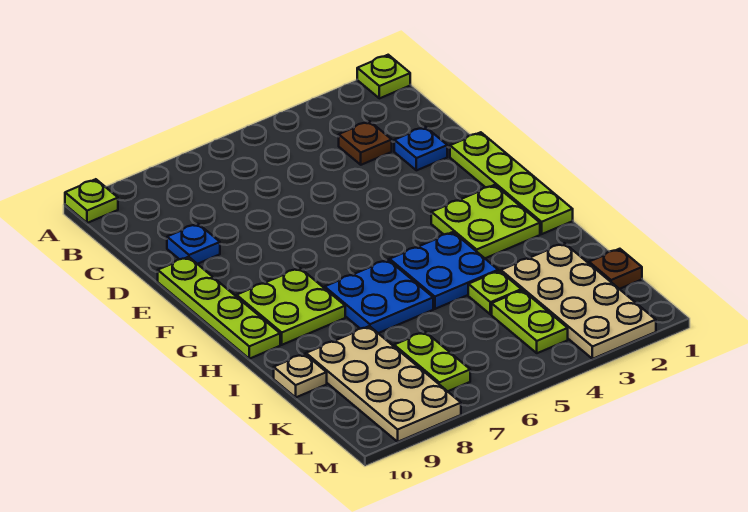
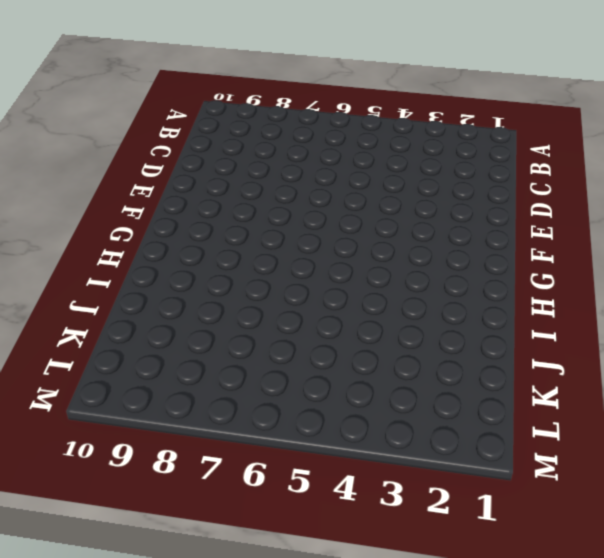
none -> lime plate A1 level 1
none -> lime plate A10 level 1
none -> brown plate C3 level 1

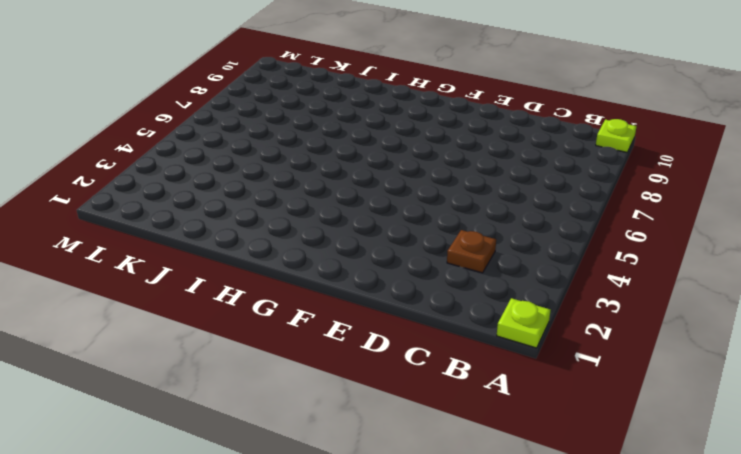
none -> blue plate D2 level 1
none -> blue plate D9 level 1
none -> lime plate E1:H1 level 1

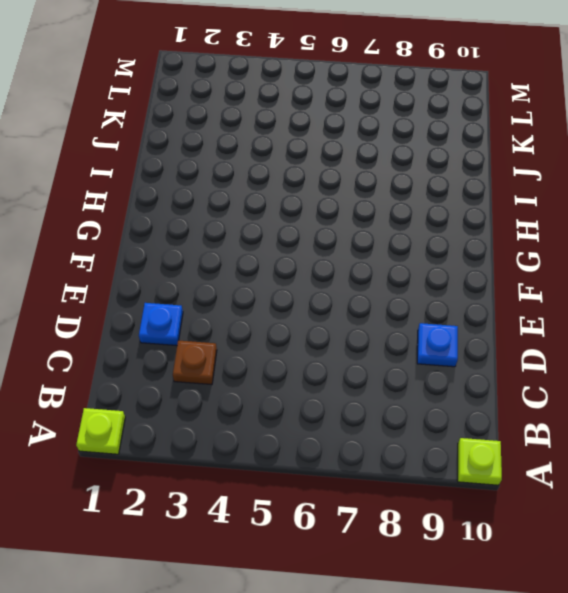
none -> lime plate E1:H1 level 1
none -> lime plate E10:H10 level 1
none -> lime plate G2:H3 level 1

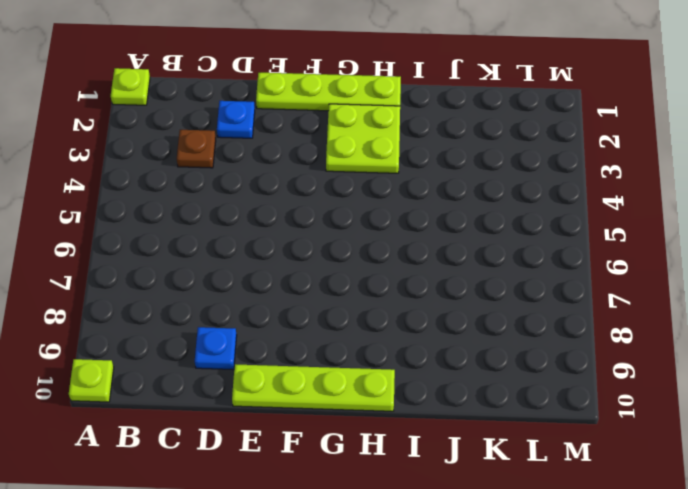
none -> lime plate G8:H9 level 1
none -> blue plate H4:I5 level 1
none -> blue plate H6:I7 level 1

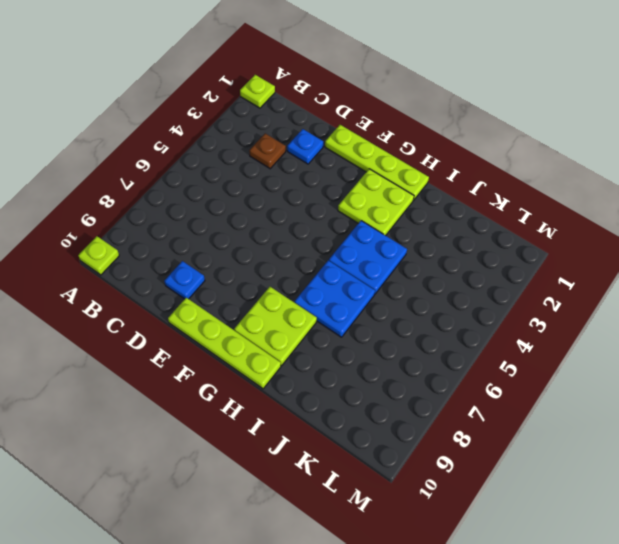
none -> tan plate J2:M3 level 1
none -> lime plate J4 level 1
none -> tan plate J8:M9 level 1

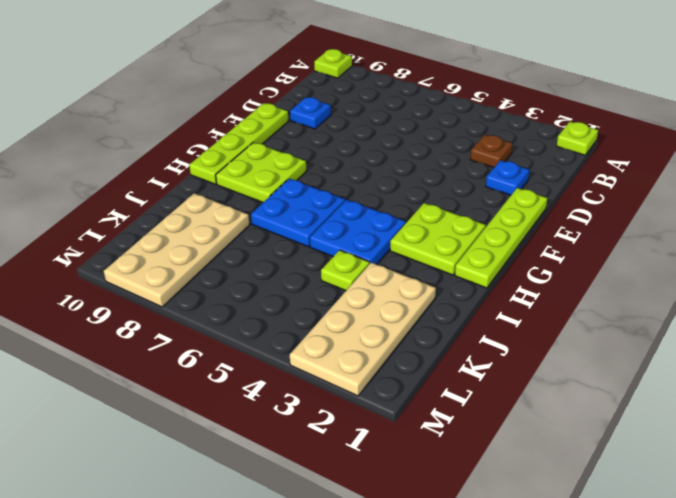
none -> tan plate J10 level 1
none -> brown plate K1 level 1
none -> lime plate K4:L4 level 1

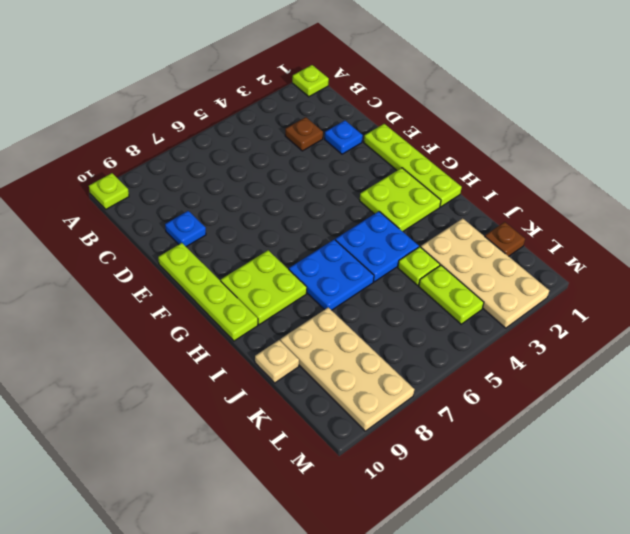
none -> lime plate K7:L7 level 1

